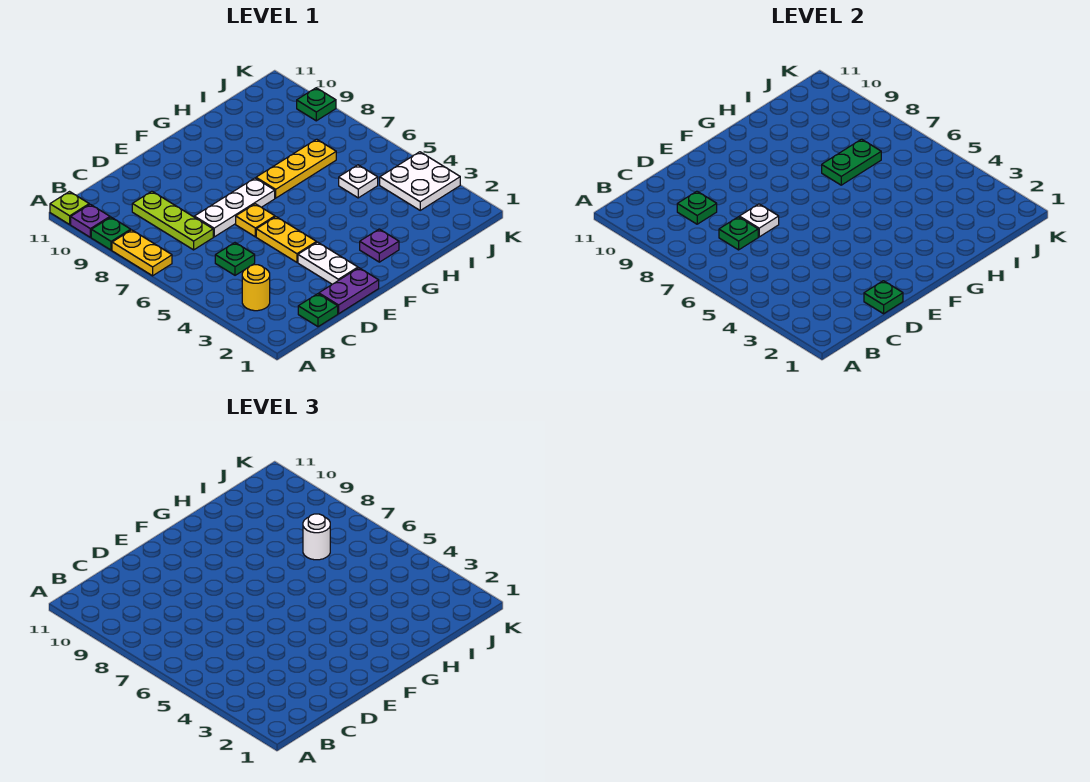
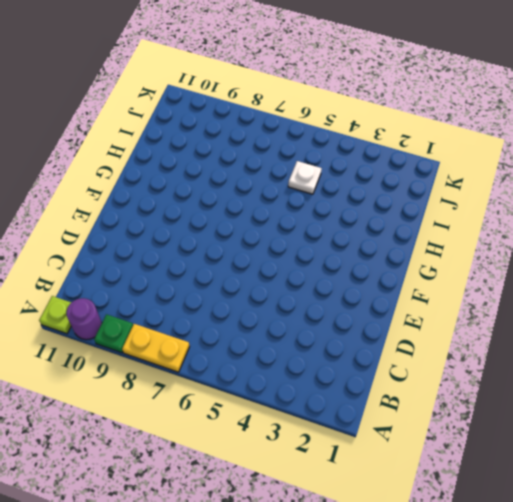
purple round brick A10 level 1 -> purple plate A10 level 1
none -> yellow round brick B3 level 1
none -> green plate C1 level 1
none -> green plate C5 level 1

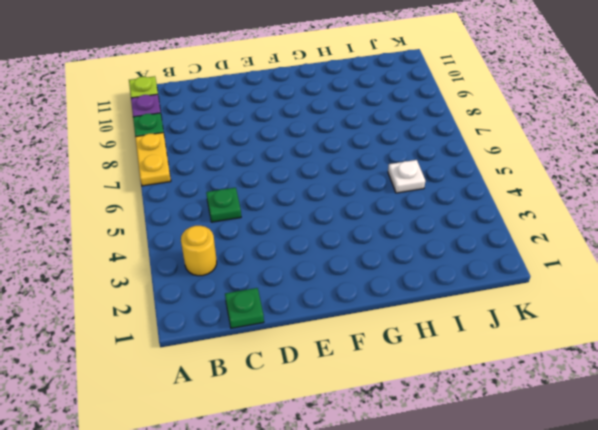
none -> lime plate C7:C9 level 1
none -> purple plate D1:E1 level 1
none -> white plate D7:F7 level 1

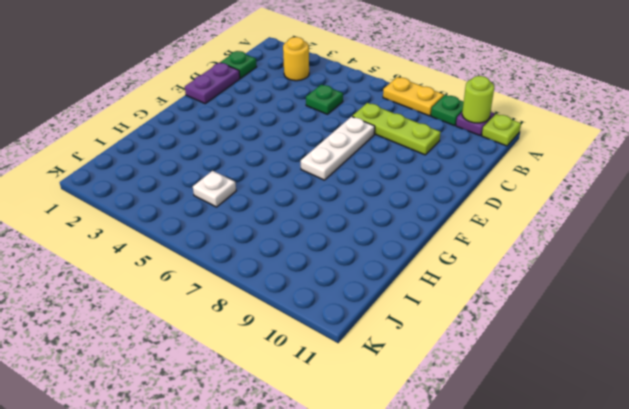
lime round brick A10 level 2 -> none
none -> white plate E2:E3 level 1
none -> yellow plate E4:E5 level 1
none -> yellow plate E6 level 1

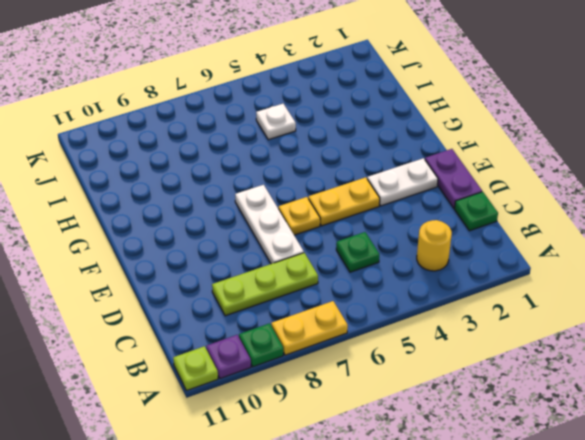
none -> purple plate G2 level 1
none -> yellow plate G7:I7 level 1
none -> white plate J3:K4 level 1

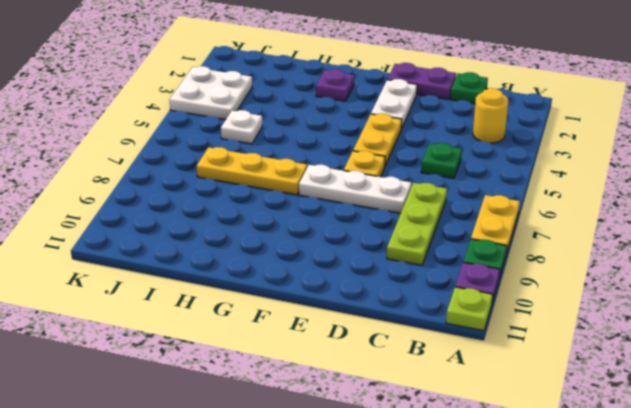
none -> green plate K9 level 1
none -> green plate C7 level 2
none -> green plate C9 level 2

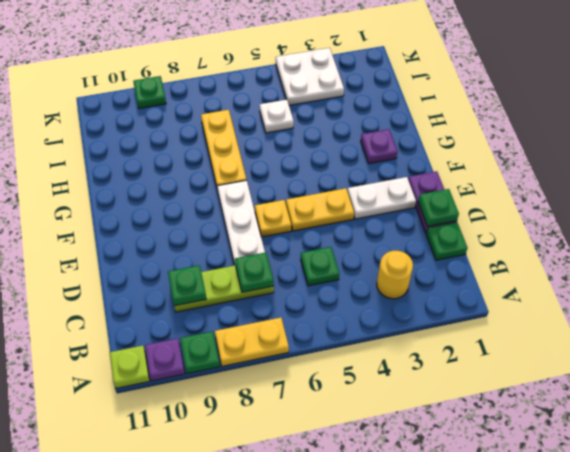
none -> white plate D7 level 2
none -> green plate H7:I7 level 2
none -> white round brick I7 level 3

